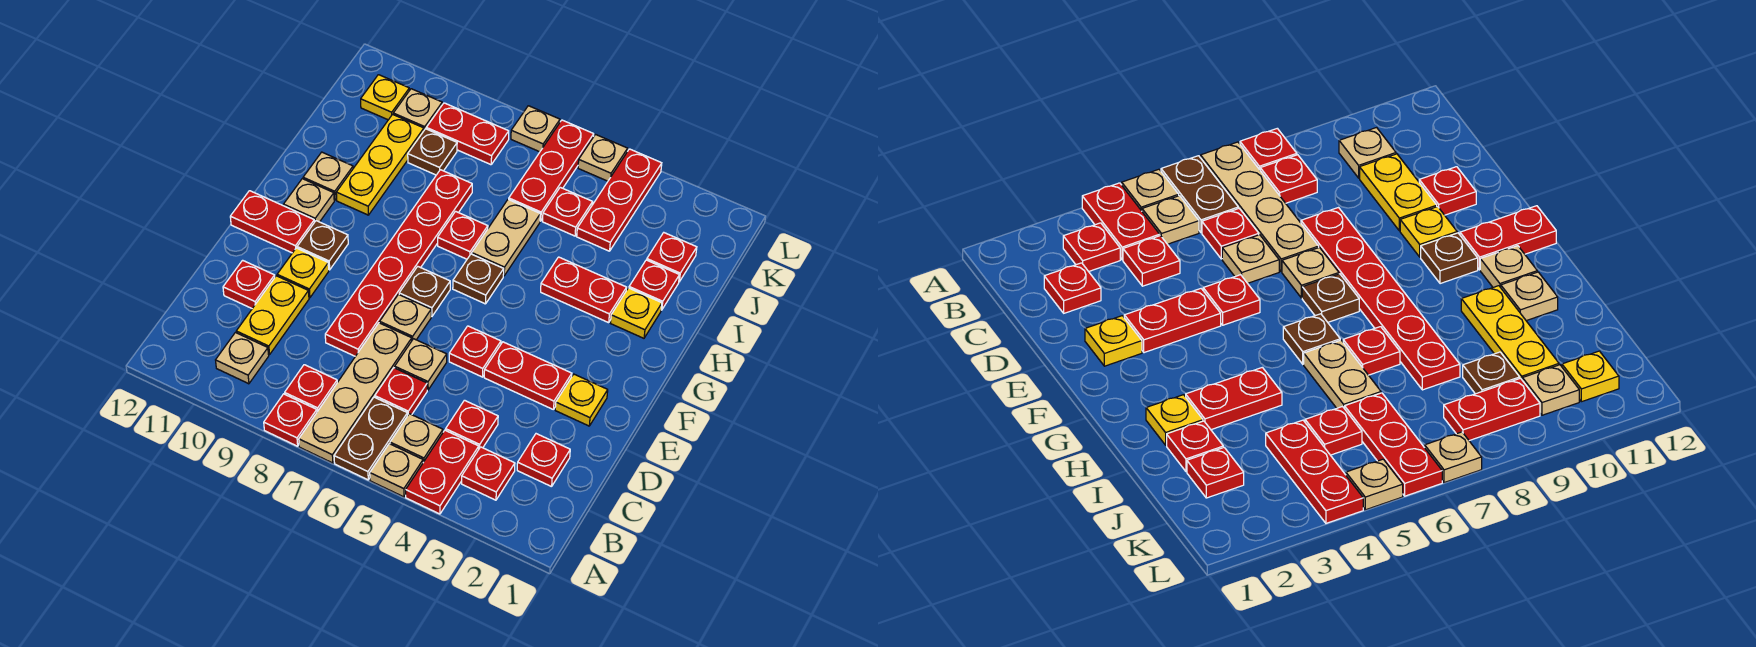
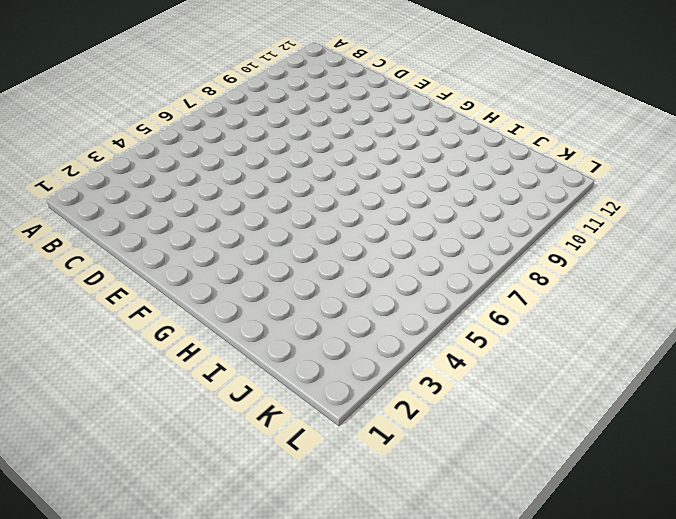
none -> red plate A4:B4 level 1
none -> tan plate A5 level 1
none -> brown plate A6:B6 level 1
none -> tan plate A7:D7 level 1

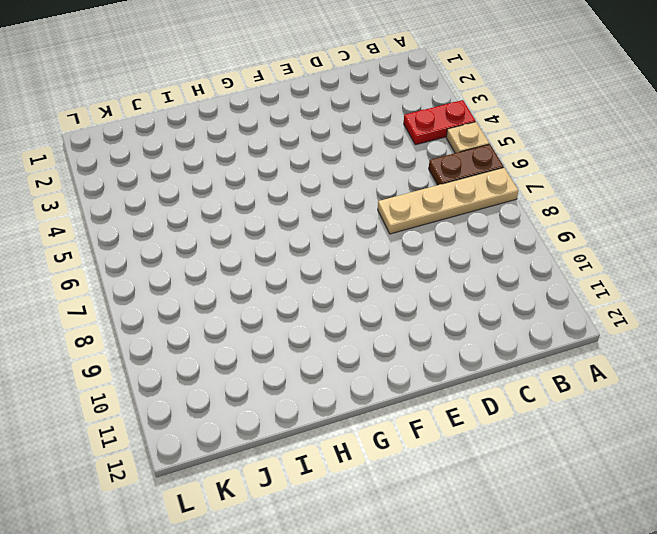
none -> red plate A8 level 1
none -> red plate B3 level 1
none -> tan plate B5 level 1
none -> red plate B8 level 1

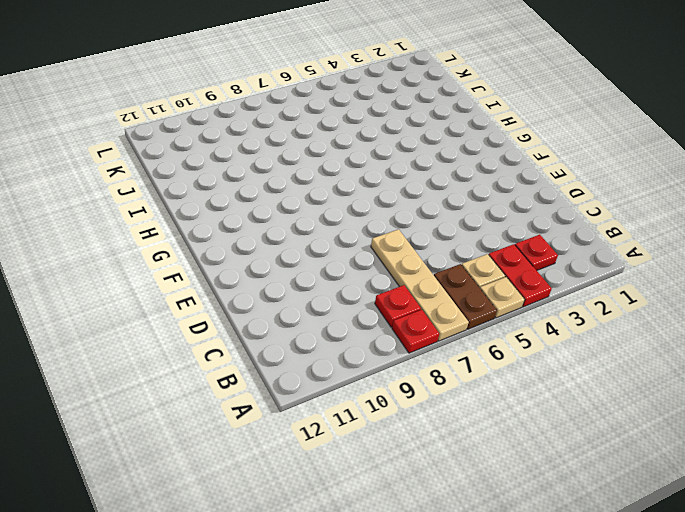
none -> tan plate B10 level 1
none -> red plate C2 level 1
none -> red plate C4 level 1
none -> red plate C6 level 1

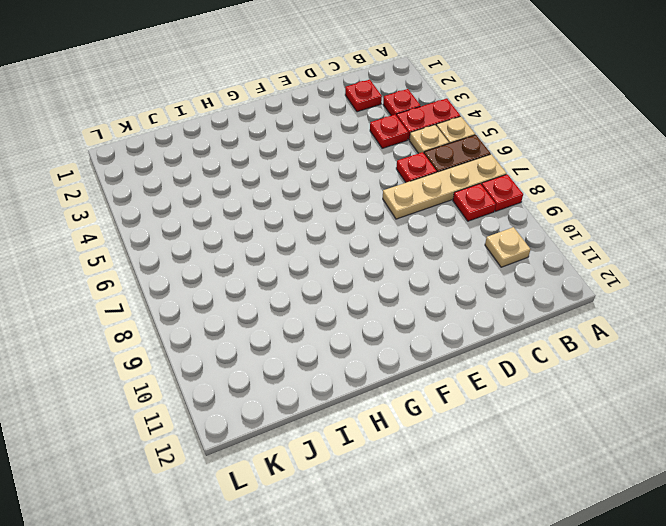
none -> yellow plate C10:D10 level 1
none -> tan plate D6 level 1
none -> red plate D8:I8 level 1
none -> red plate D11 level 1

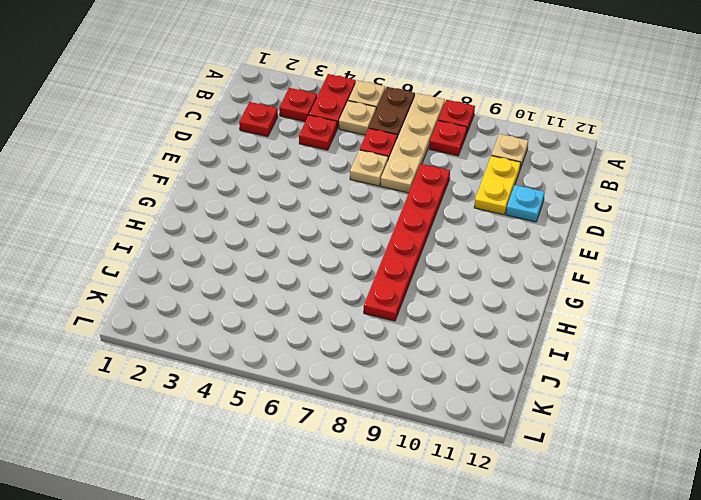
cyan plate D11 level 1 -> red plate D11 level 1
none -> yellow plate E2 level 1
none -> red plate E3:E4 level 1
none -> red plate E5 level 1
none -> tan plate E7 level 1

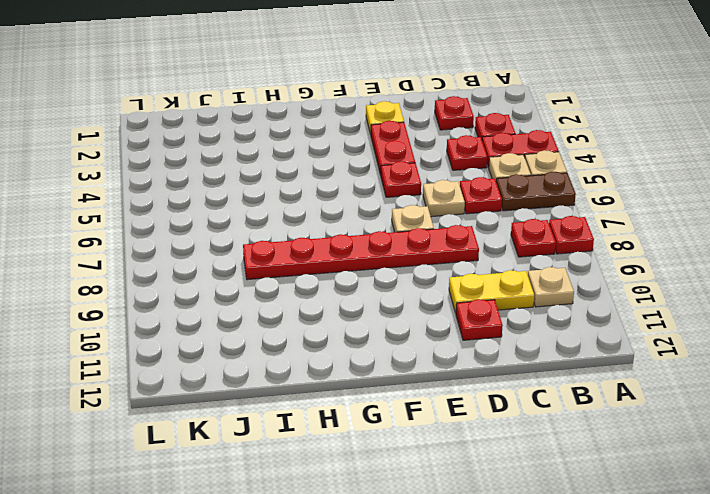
none -> tan plate A7:D7 level 1
none -> yellow plate E10 level 1
none -> brown plate F7 level 1
none -> brown plate F10 level 1

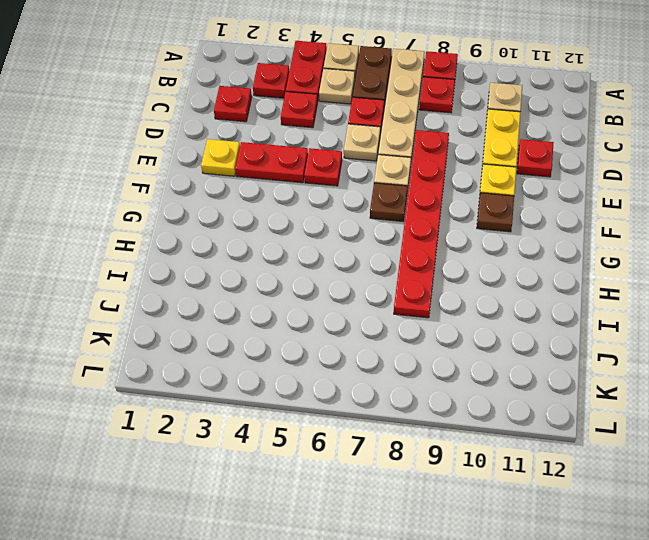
none -> red plate F11:F12 level 1
none -> brown plate G6 level 1
none -> tan plate G11 level 1
none -> yellow plate H2 level 1

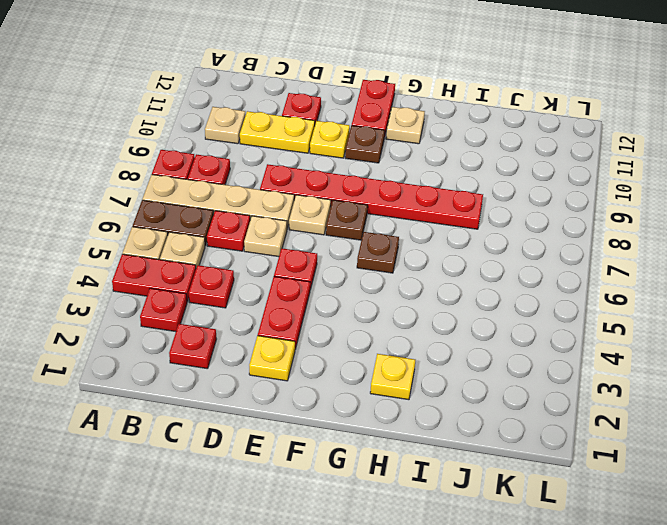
none -> red plate H3:H4 level 1
none -> tan plate H6:I6 level 1
none -> red plate H7 level 1
none -> yellow plate H10:J10 level 1

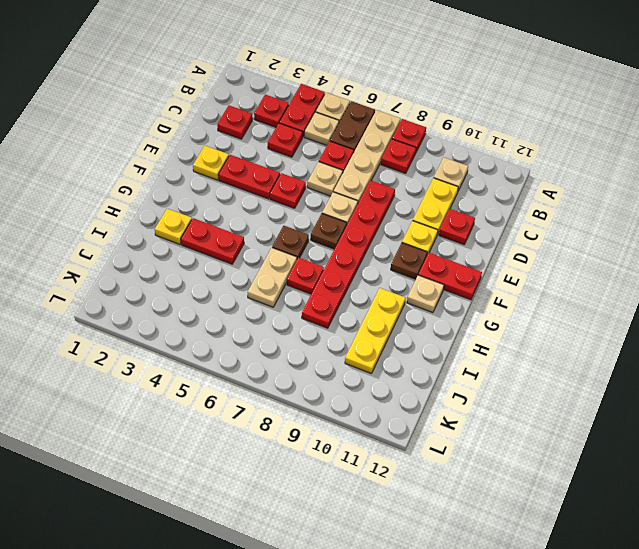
none -> tan plate H11 level 1
none -> red plate I2 level 1
none -> red plate J2 level 1
none -> red plate J4:L4 level 1

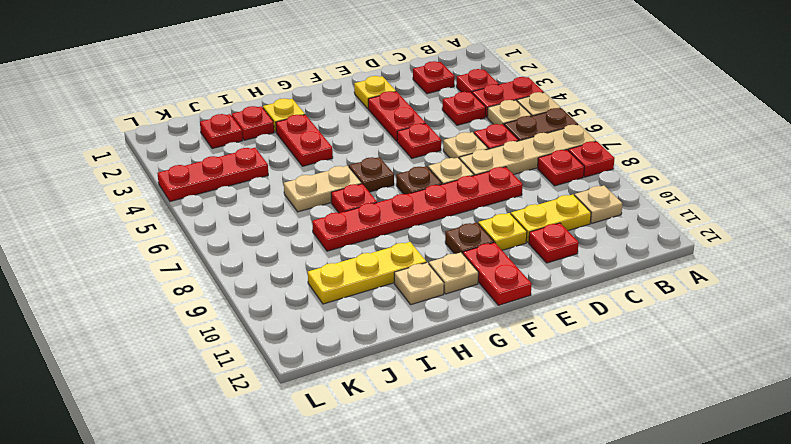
none -> red plate J5 level 1
none -> red plate J6:L6 level 1
none -> brown plate J9 level 1
none -> red plate K8:K9 level 1

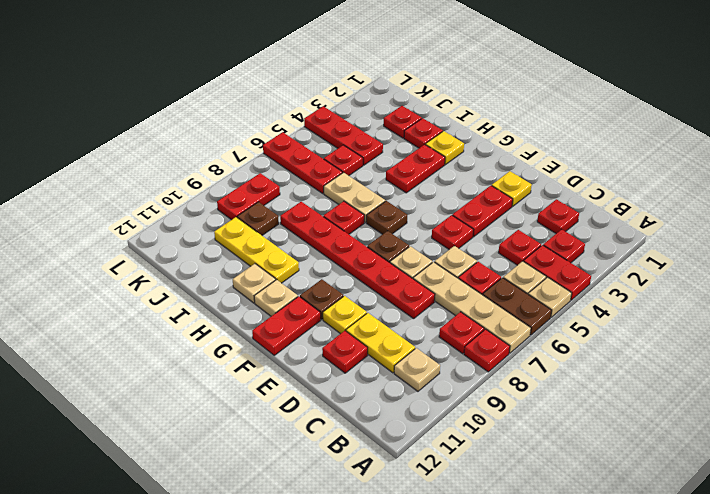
none -> tan plate K10 level 1
none -> yellow plate K11 level 1
none -> tan plate L5 level 1
none -> tan plate L7 level 1

